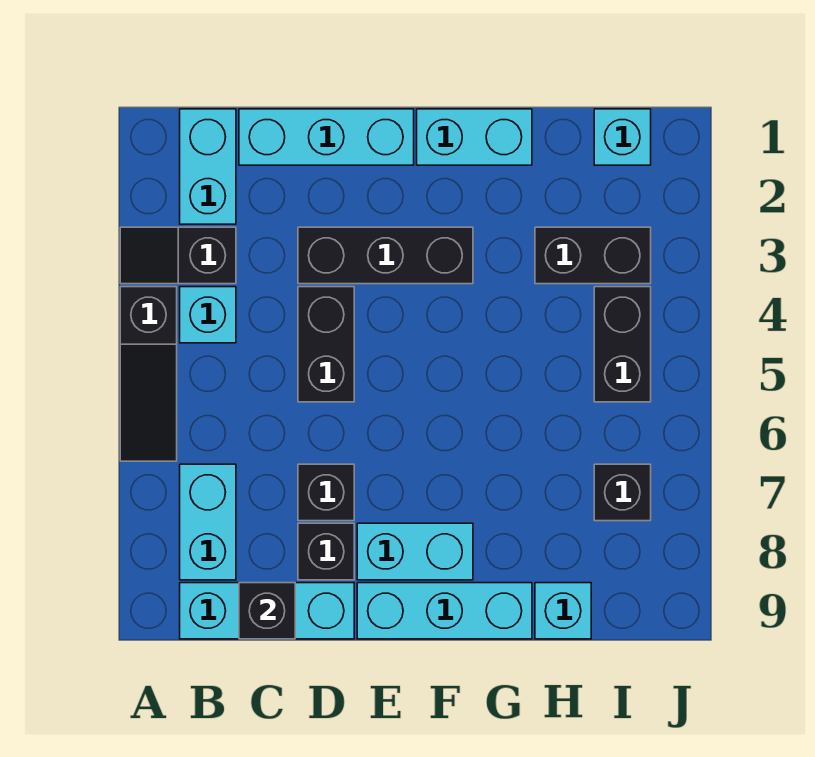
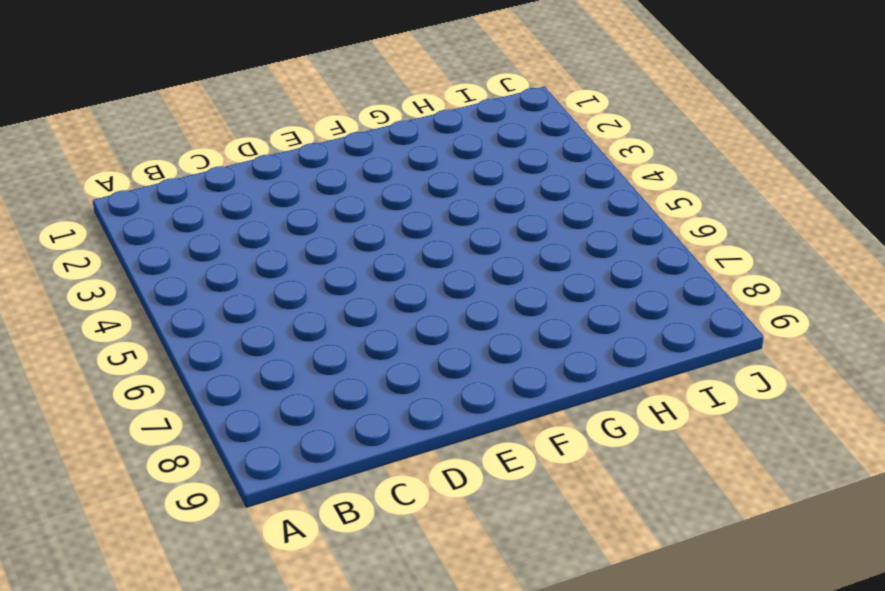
none -> black slope A3:B3 level 1 top B
none -> black slope A4:A6 level 1 top 4
none -> cyan brick B1:B2 level 1

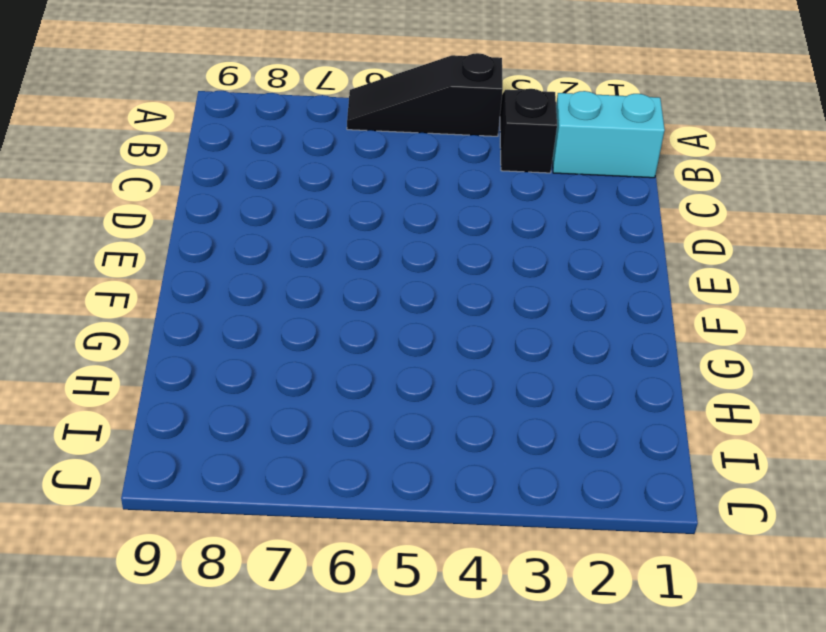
none -> cyan brick B4 level 1
none -> cyan brick B7:B8 level 1
none -> cyan brick B9:D9 level 1

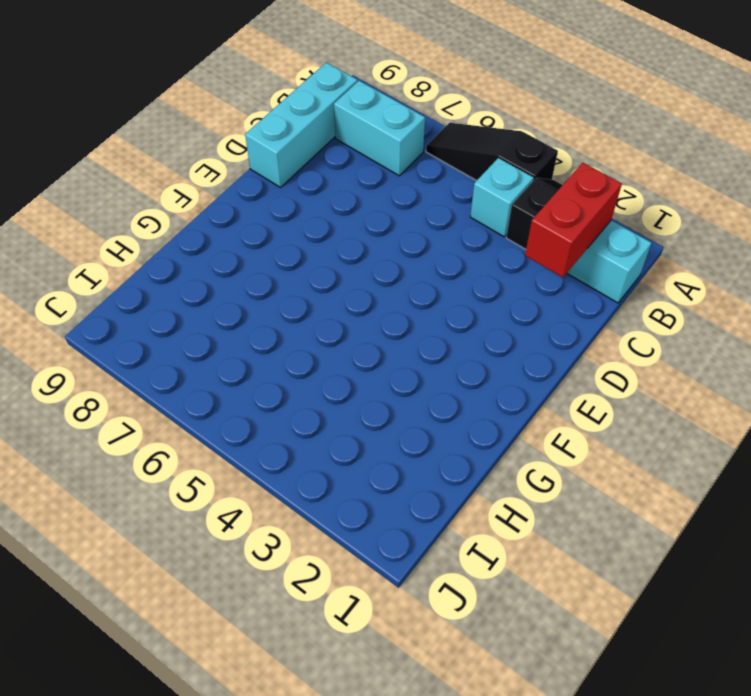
red brick B2:C2 level 2 -> none
none -> cyan brick C1:E1 level 1
none -> black brick D3:F3 level 1
none -> black brick D4:D5 level 1

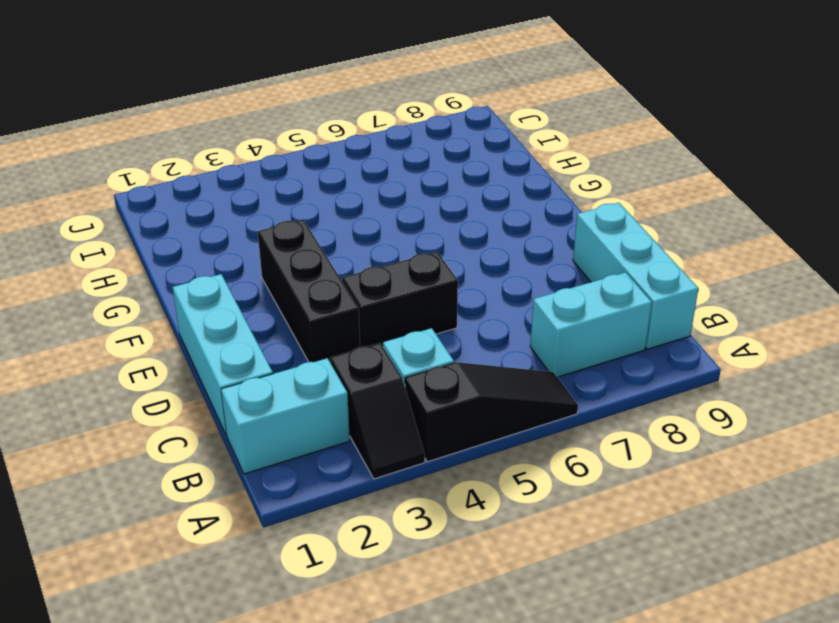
none -> black brick D7 level 1
none -> black brick D8 level 1
none -> cyan brick E8:F8 level 1

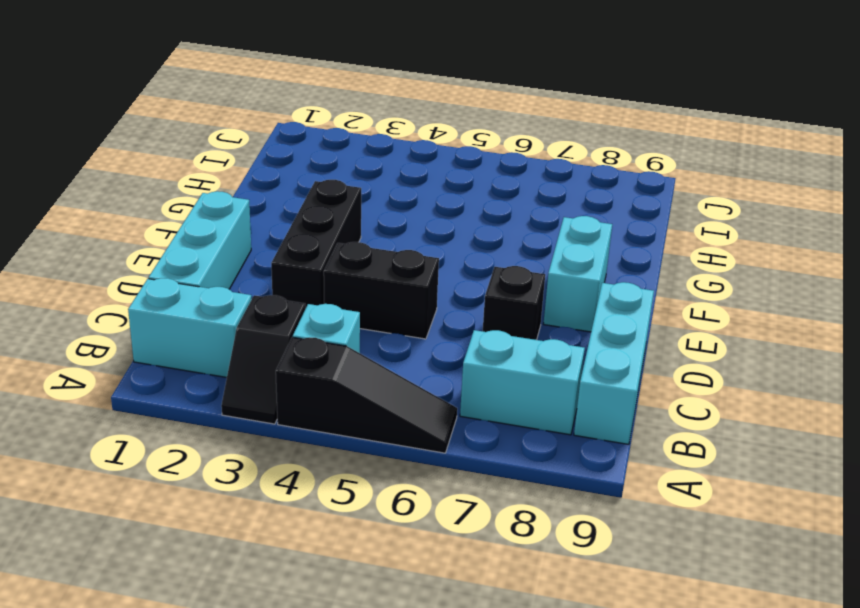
none -> black brick D8 level 1
none -> cyan brick E9:G9 level 1
none -> cyan brick F1:G1 level 1

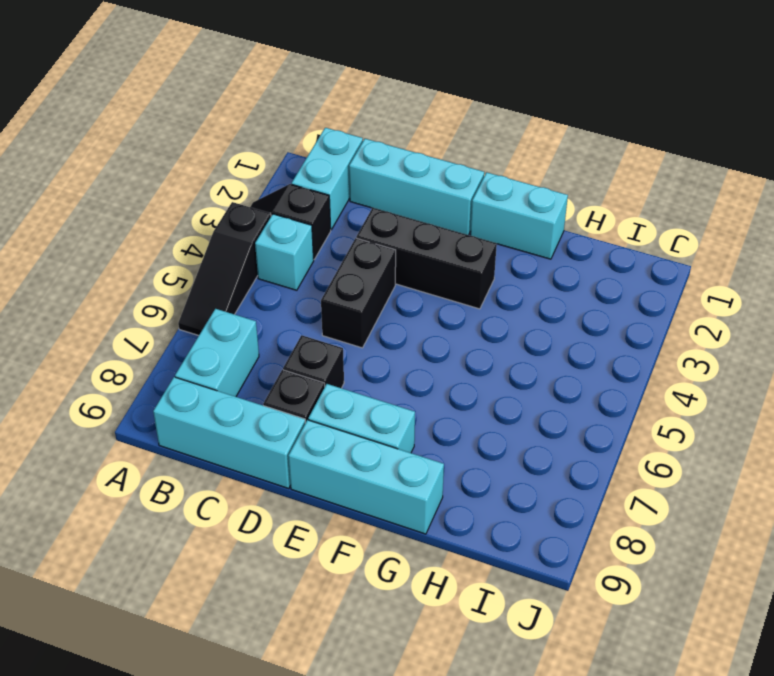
none -> black brick H3:I3 level 1
none -> cyan brick H9 level 1
none -> cyan brick I1 level 1

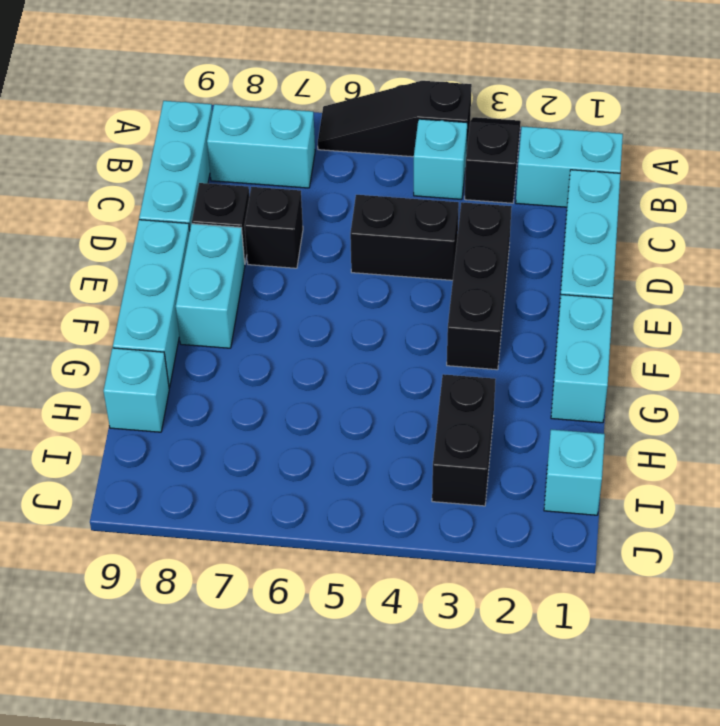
none -> black brick I4:I5 level 1
none -> black brick I7 level 1
none -> black brick C9 level 2

